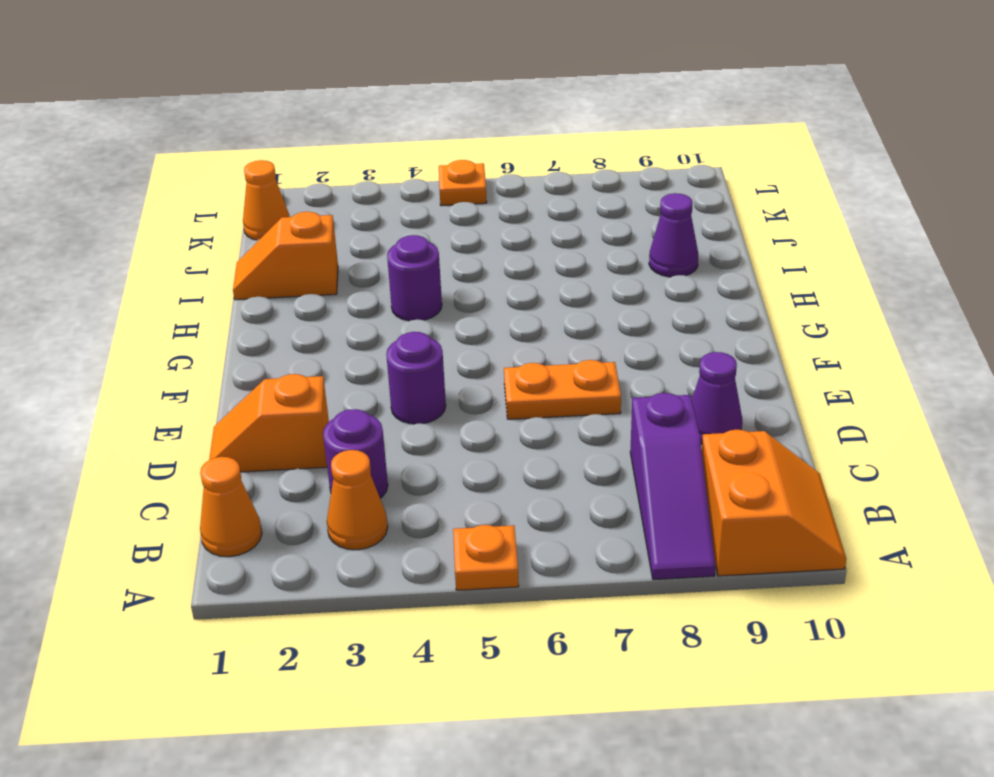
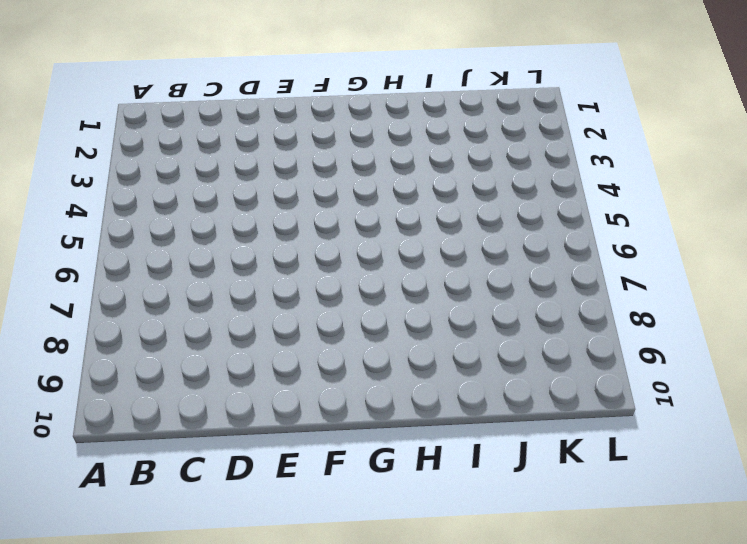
none -> orange plate A5 level 1
none -> purple slope A8:C8 level 1 top C
none -> orange slope A9:B10 level 1 top 9

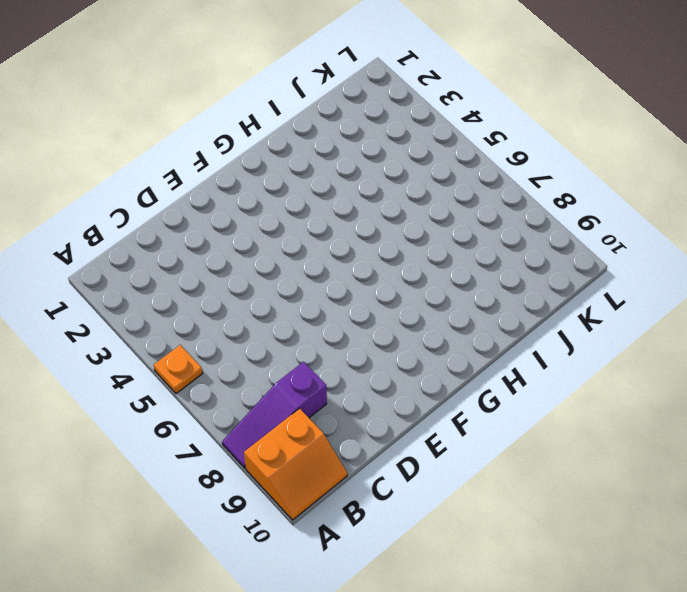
none -> orange cone B1 level 1
none -> orange cone B3 level 1
none -> purple round brick C3 level 1

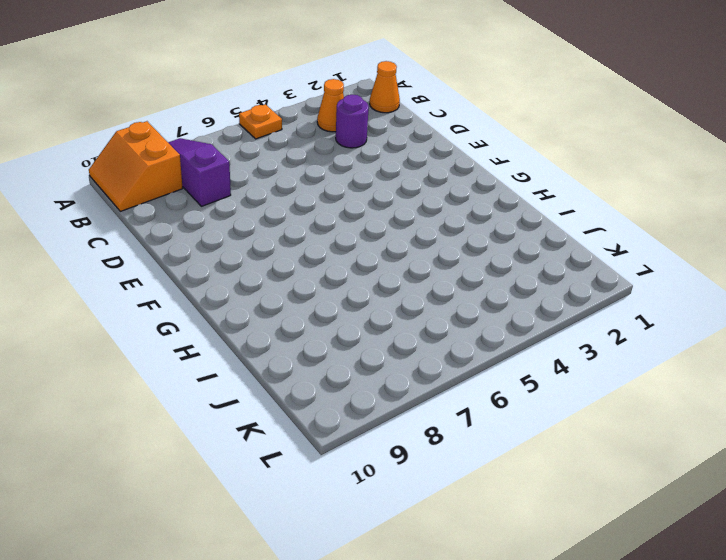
none -> orange slope D1:D2 level 1 top 2
none -> purple cone D9 level 1
none -> purple round brick E4 level 1

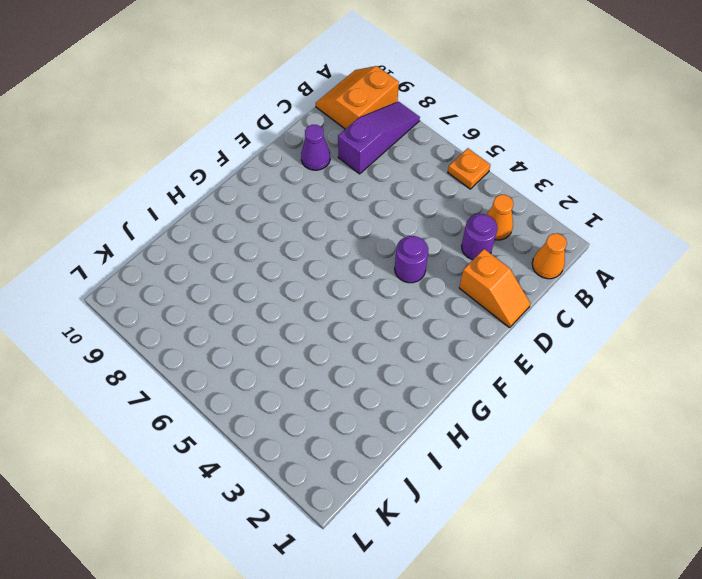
none -> orange plate E6:E7 level 1
none -> purple round brick H4 level 1
none -> orange slope I1:I2 level 1 top 2

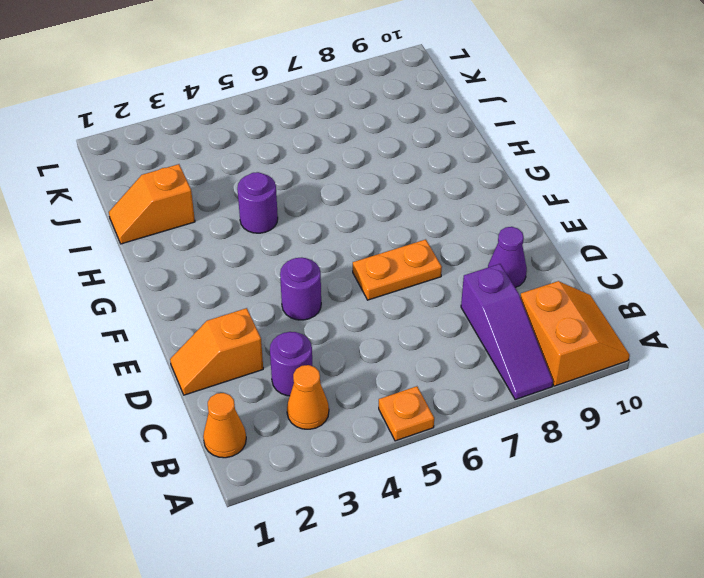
none -> purple cone I9 level 1
none -> orange cone K1 level 1
none -> orange plate L5 level 1

